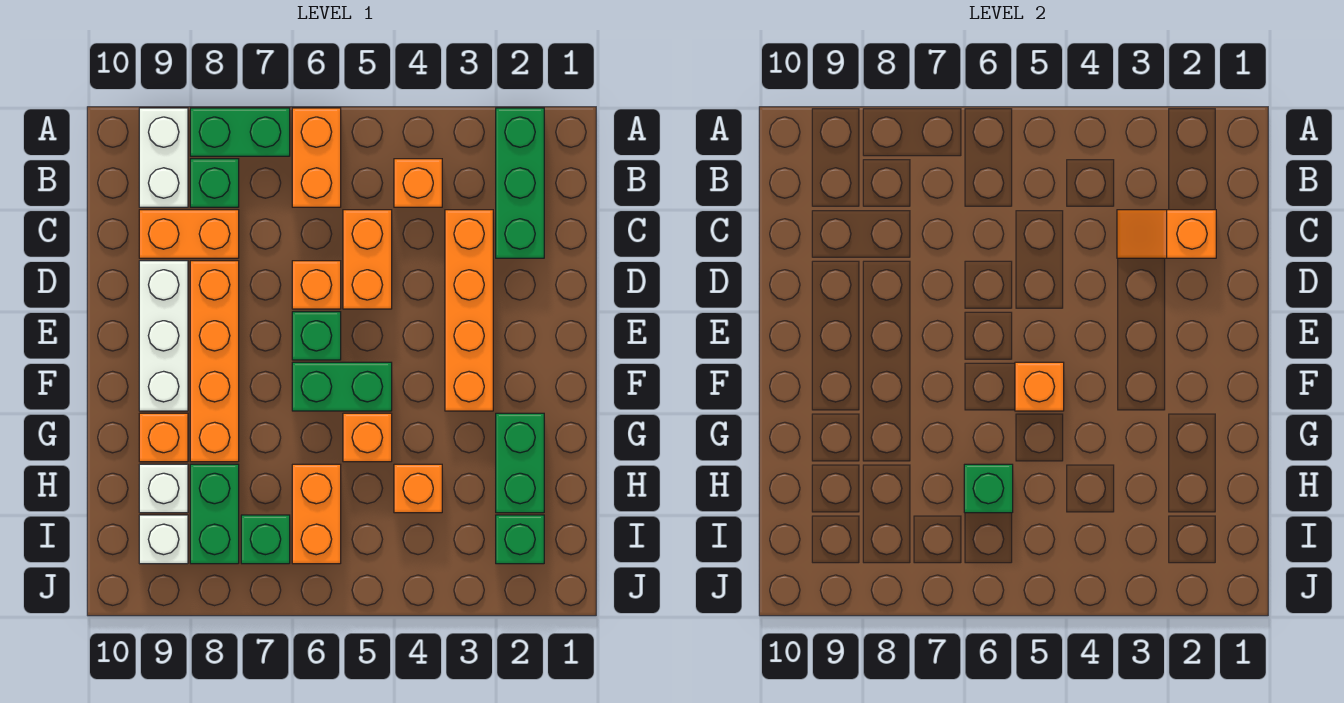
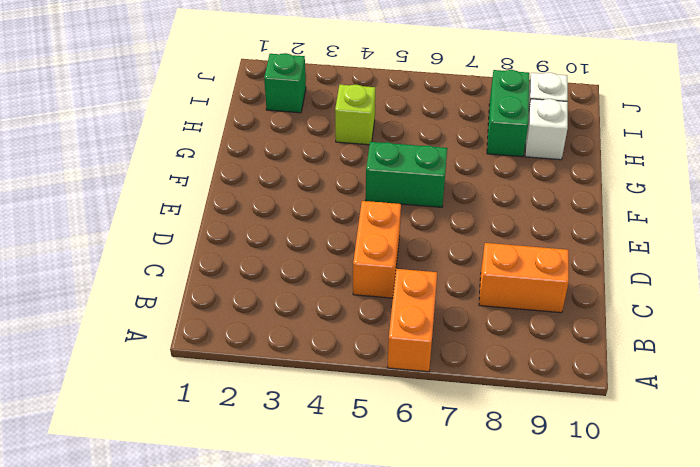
lime brick H4 level 1 -> orange brick H4 level 1
none -> green brick A2:C2 level 1
none -> green brick A7:A8 level 1
none -> white brick A9:B9 level 1

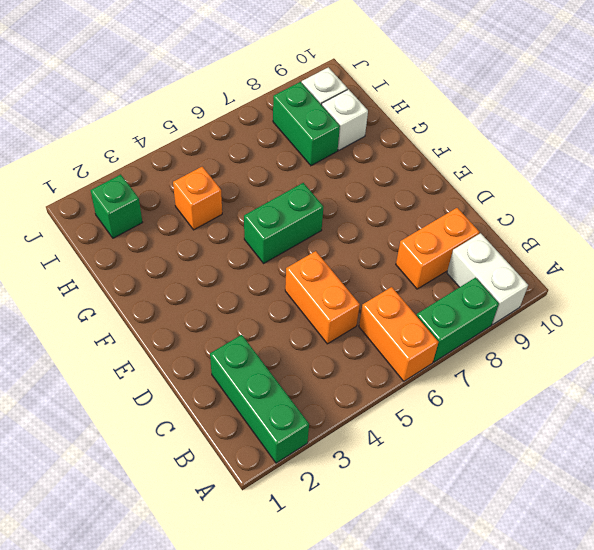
none -> orange brick B4 level 1
none -> green brick B8 level 1
none -> orange brick C3:F3 level 1

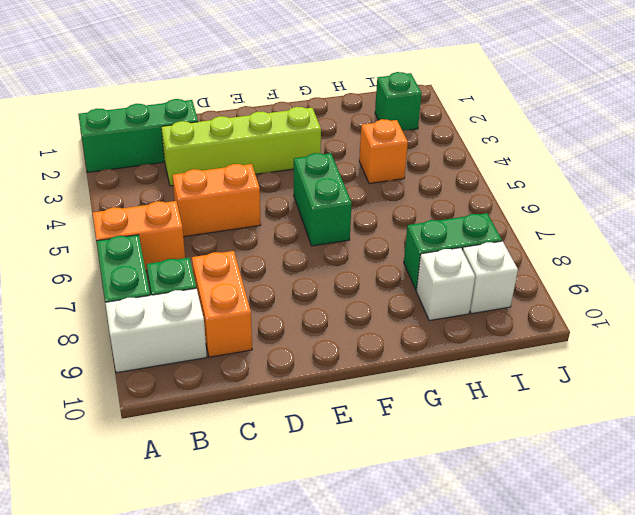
lime brick C3:F3 level 1 -> orange brick C3:F3 level 1
none -> orange brick B4 level 1
none -> orange brick D6 level 1
none -> orange brick D8:G8 level 1

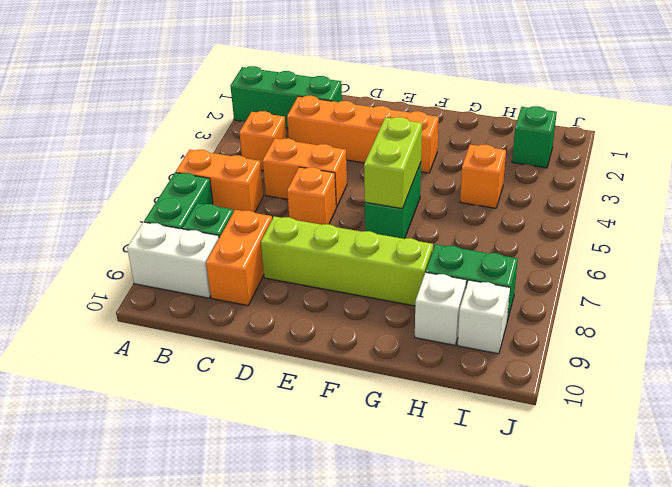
lime brick D8:G8 level 1 -> orange brick D8:G8 level 1
lime brick F5:F6 level 2 -> orange brick F5 level 2
none -> white brick D9:F9 level 1
none -> green brick E6 level 1
none -> green brick G2:H2 level 1

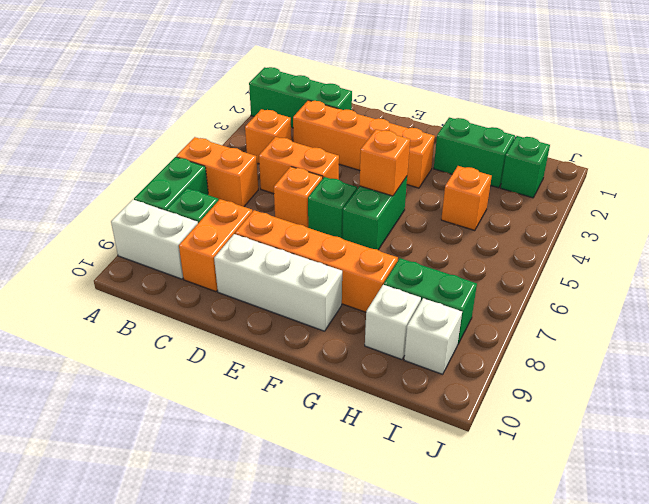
none -> orange brick G5 level 1
none -> orange brick G9 level 1
none -> orange brick H6:I6 level 1

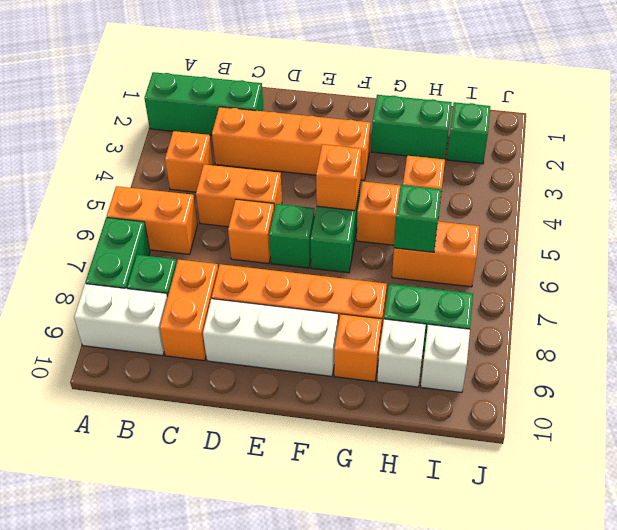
none -> green brick I7 level 1
none -> orange slope C2:C3 level 2 top 2

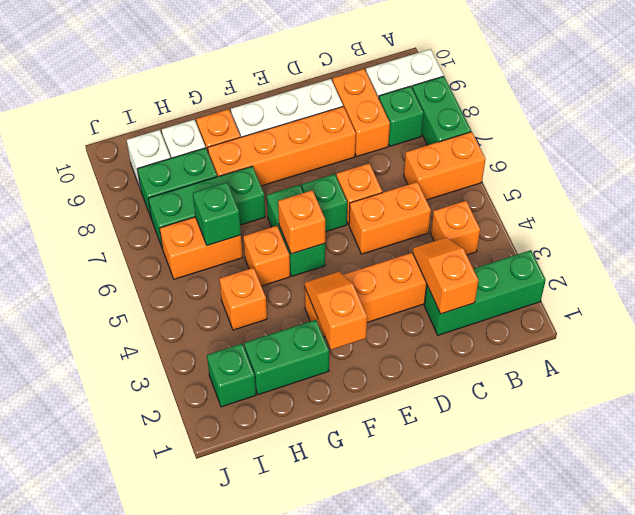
orange slope F2:F3 level 2 top 2 -> none
green brick G7:I7 level 1 -> green brick I7 level 1

